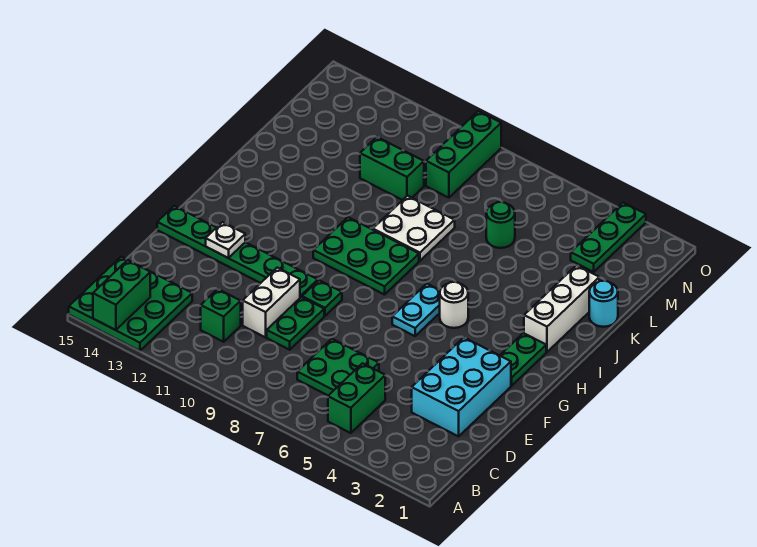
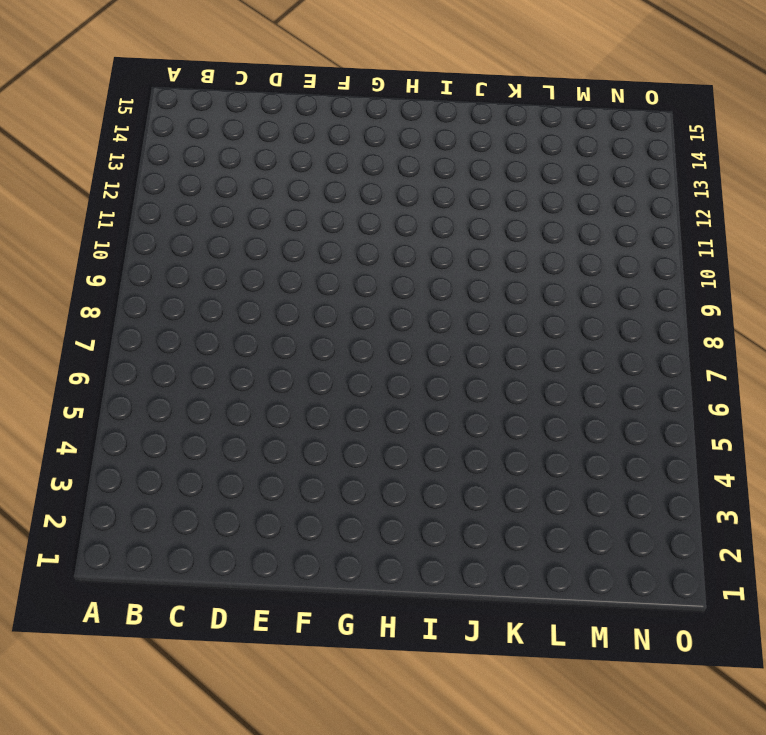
none -> green plate A13:C15 level 1
none -> green brick B5:C5 level 1
none -> green plate C6:D7 level 1

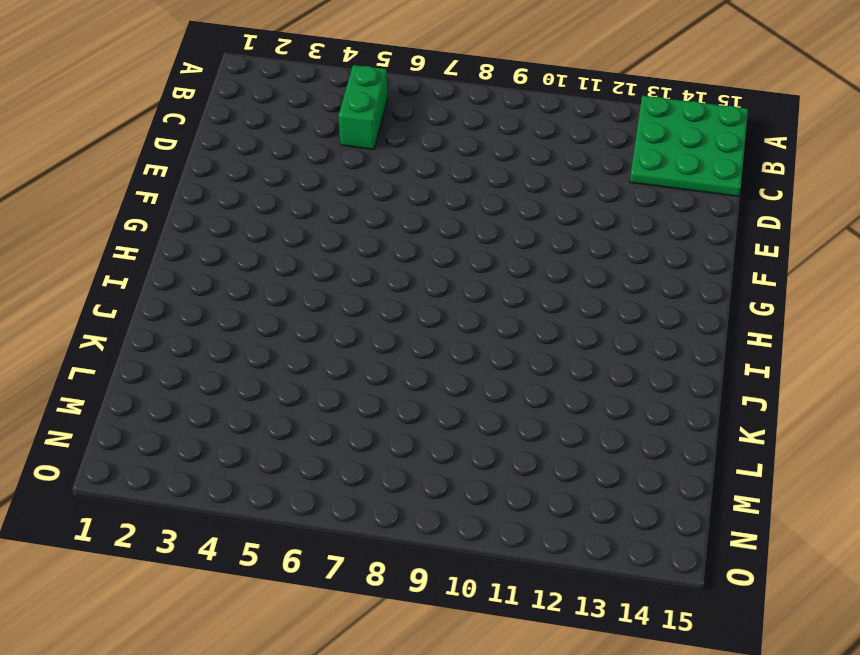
none -> green plate C6:D7 level 1
none -> green brick C11 level 1
none -> cyan brick D2:F3 level 1

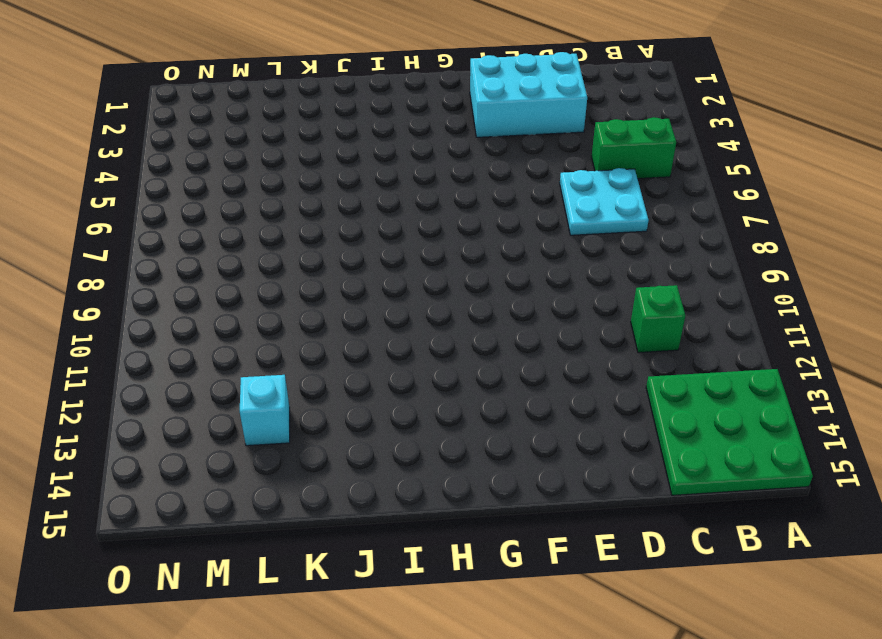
cyan plate C6:D7 level 1 -> green plate C6:D7 level 1
cyan brick L13 level 1 -> none
none -> green plate D9:E9 level 1
none -> white brick D10:E10 level 1
none -> green plate F9 level 1

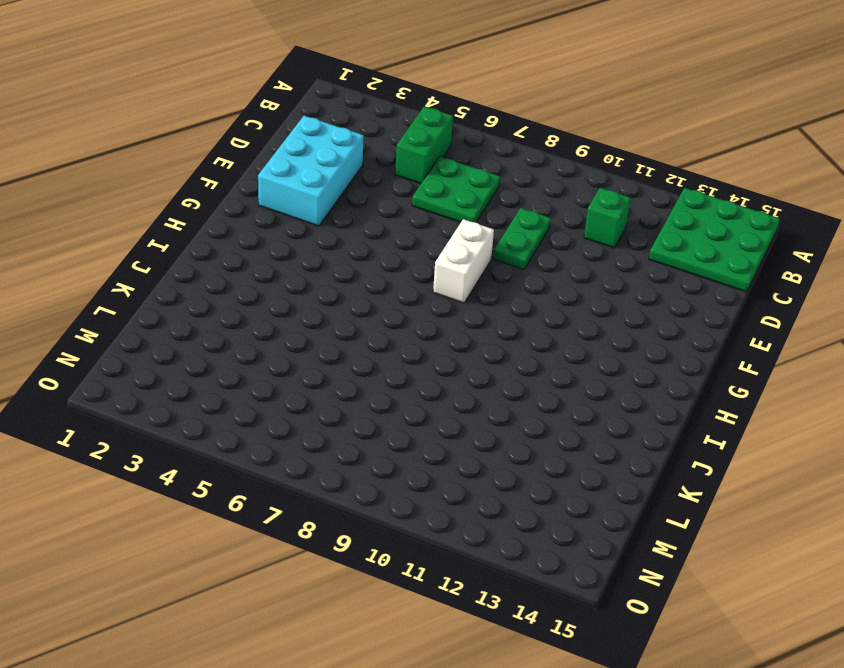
white brick F8:G8 level 1 -> white brick D10:E10 level 1
none -> green plate F9 level 1
none -> green plate F10:F15 level 1
none -> green plate G2:H2 level 1

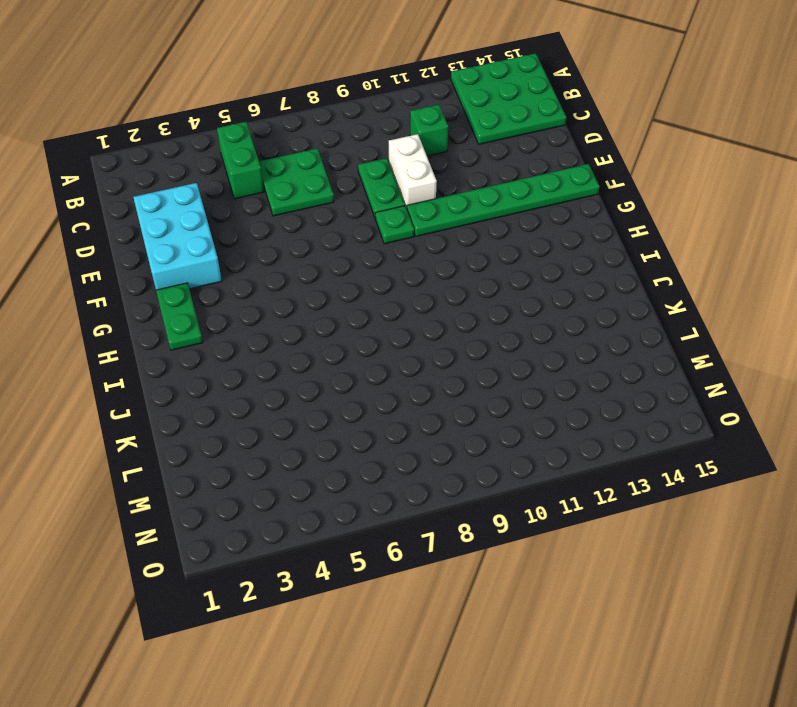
none -> cyan plate G6:H6 level 1
none -> white round brick H5 level 1
none -> green plate H8:I10 level 1

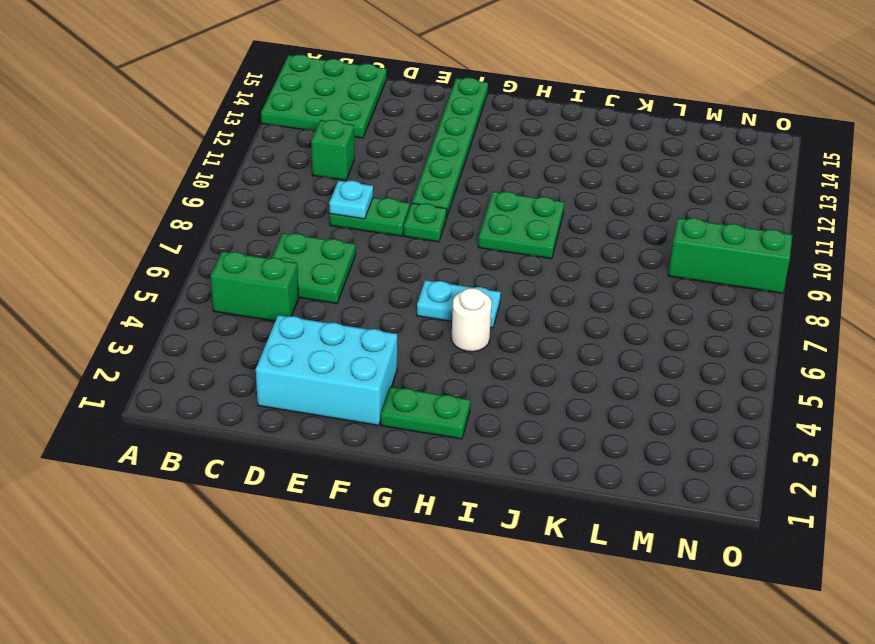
cyan plate D9 level 2 -> none
green plate H9:I10 level 1 -> green plate H8:I10 level 1
none -> white brick D10:E10 level 1
none -> white brick I2:K2 level 1
none -> white plate J8:K9 level 1

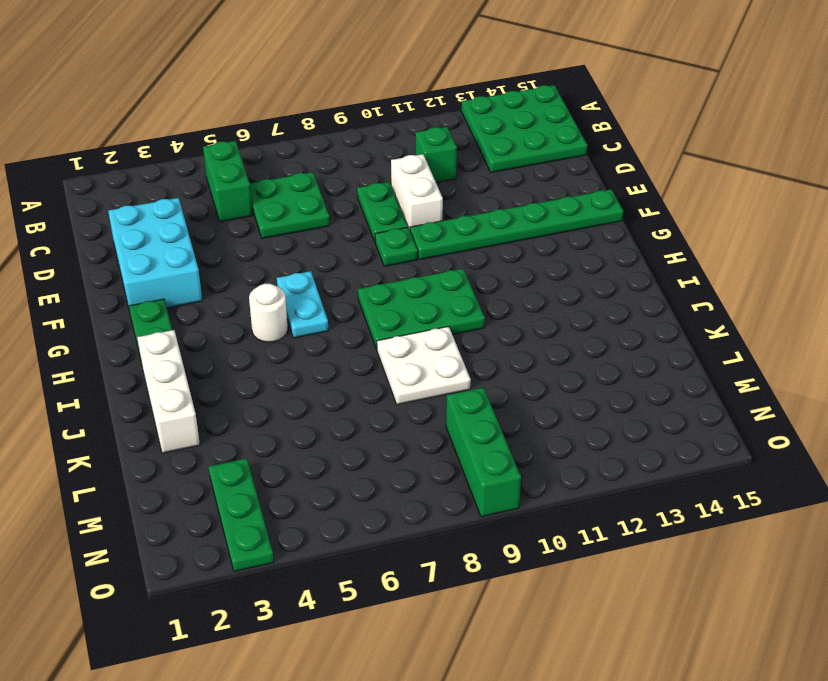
none -> cyan round brick K1 level 1
none -> green round brick L6 level 1
none -> green brick L10:L11 level 1

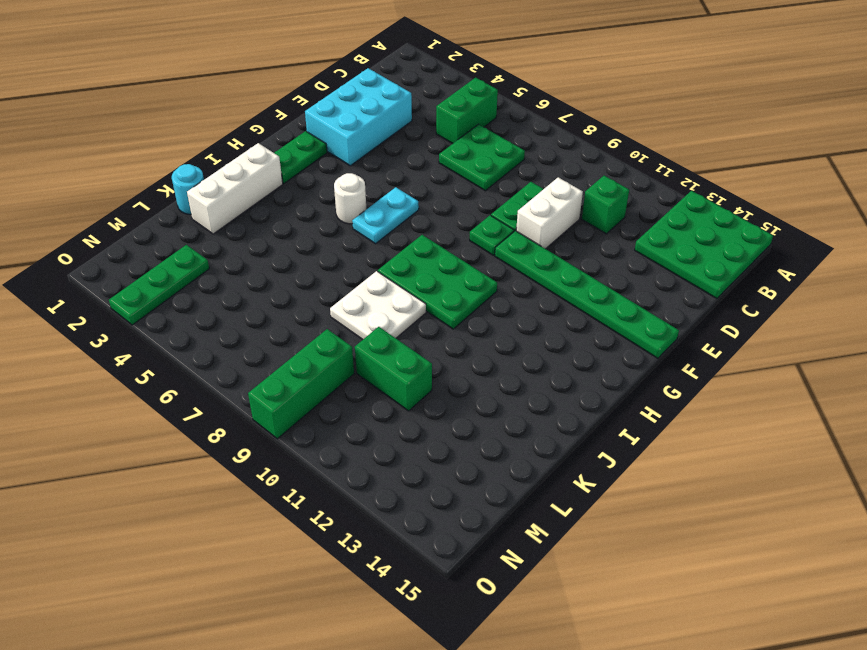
none -> green round brick L6 level 1
none -> green brick A14:B14 level 2
none -> white plate F13 level 2

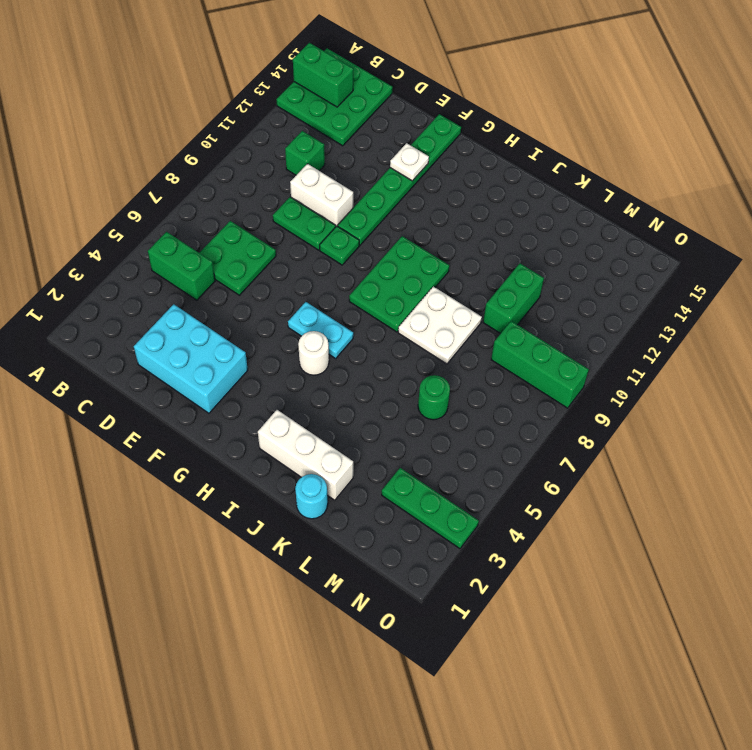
none -> green plate G2:H2 level 1

